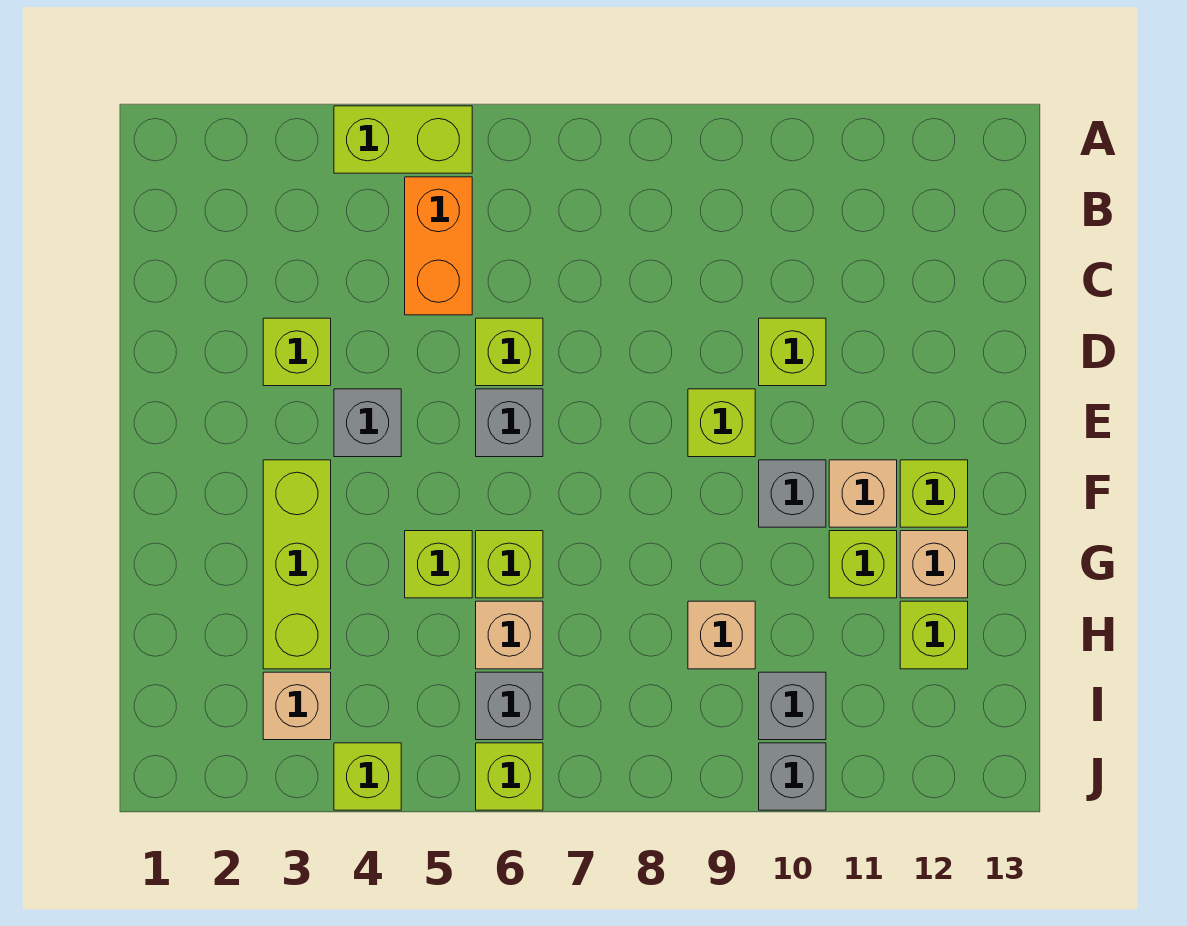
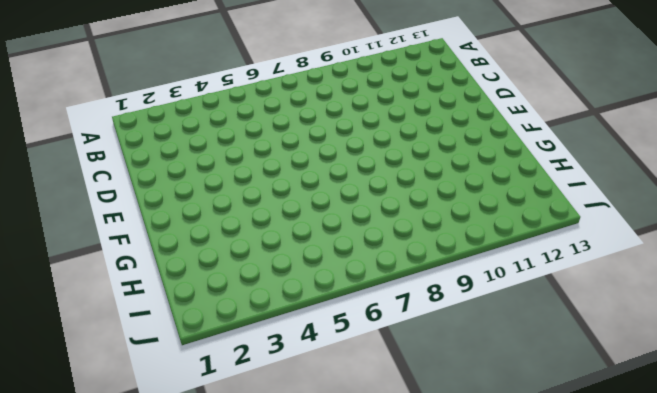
none -> lime brick A4:A5 level 1
none -> orange brick B5:C5 level 1
none -> lime brick D3 level 1

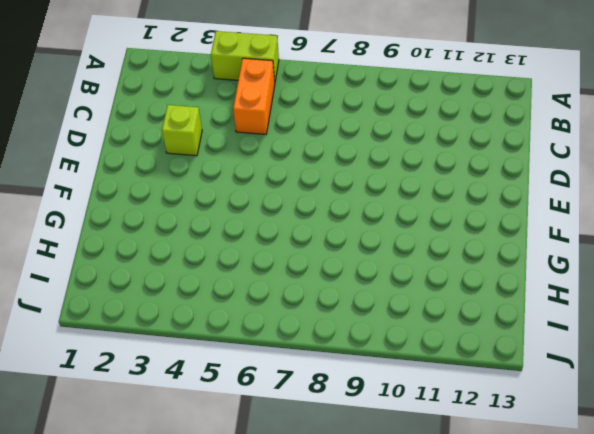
none -> lime brick D6 level 1
none -> lime brick D10 level 1
none -> grey brick E4 level 1

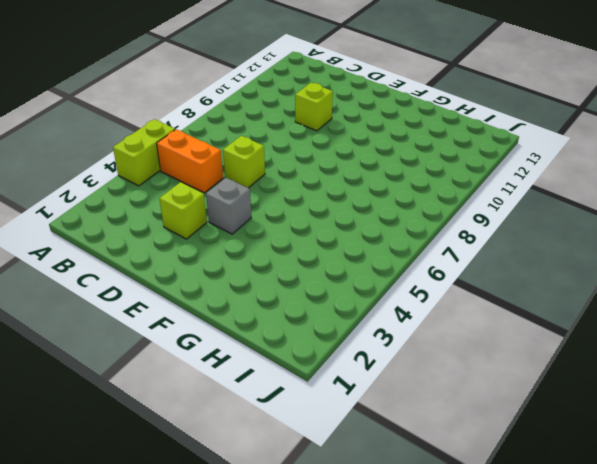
none -> grey brick E6 level 1
none -> lime brick E9 level 1
none -> lime brick F3:H3 level 1

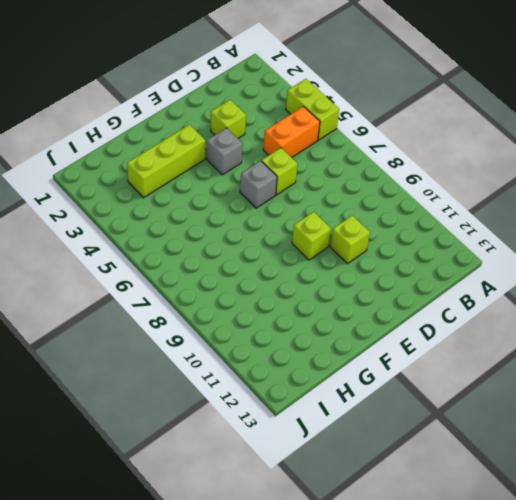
none -> grey brick F10 level 1
none -> tan brick F11 level 1
none -> lime brick F12 level 1

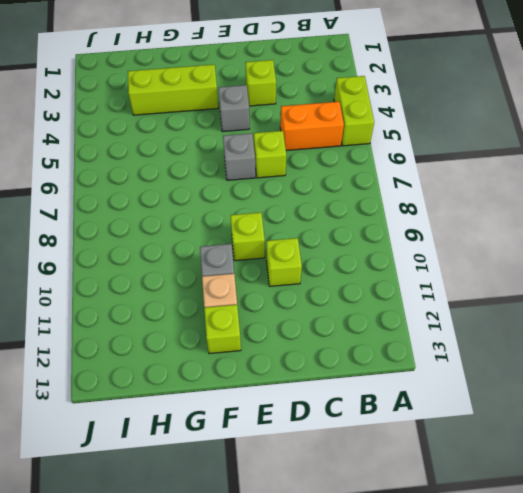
none -> lime brick G5 level 1
none -> lime brick G6 level 1
none -> lime brick G11 level 1

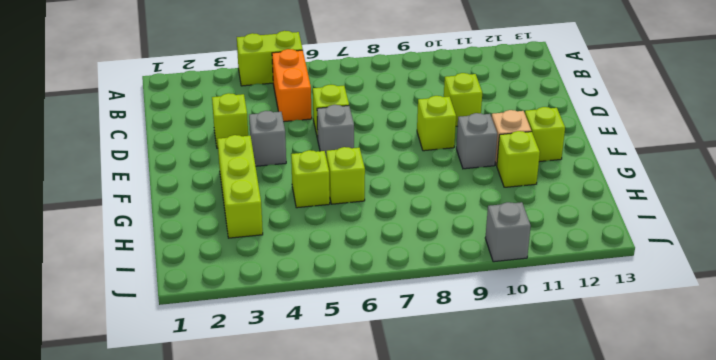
none -> tan brick G12 level 1
none -> tan brick H6 level 1
none -> tan brick H9 level 1

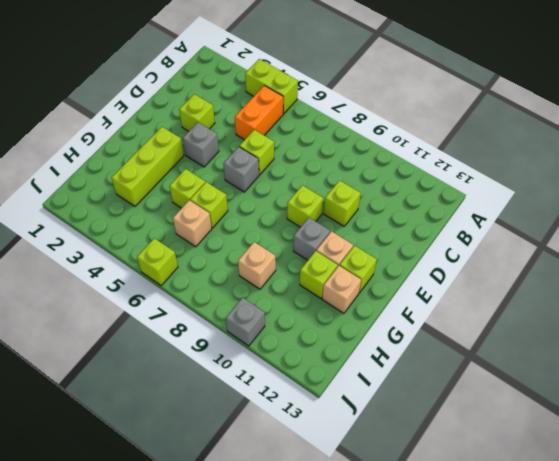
none -> lime brick H12 level 1
none -> tan brick I3 level 1
none -> grey brick I6 level 1

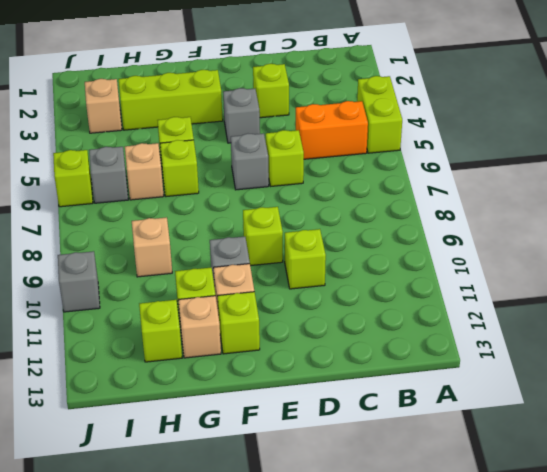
none -> grey brick I10 level 1
none -> lime brick J4 level 1

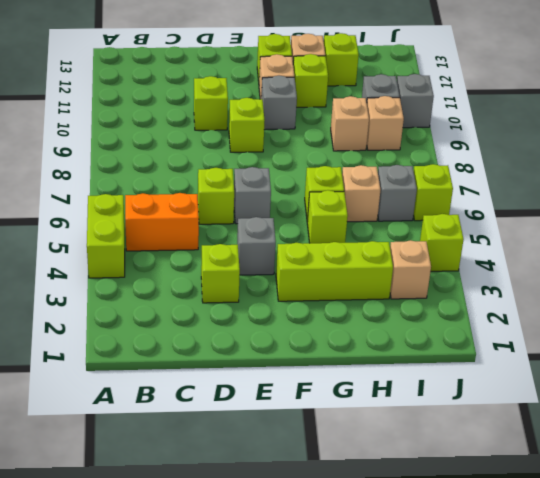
tan brick I9 level 1 -> none

